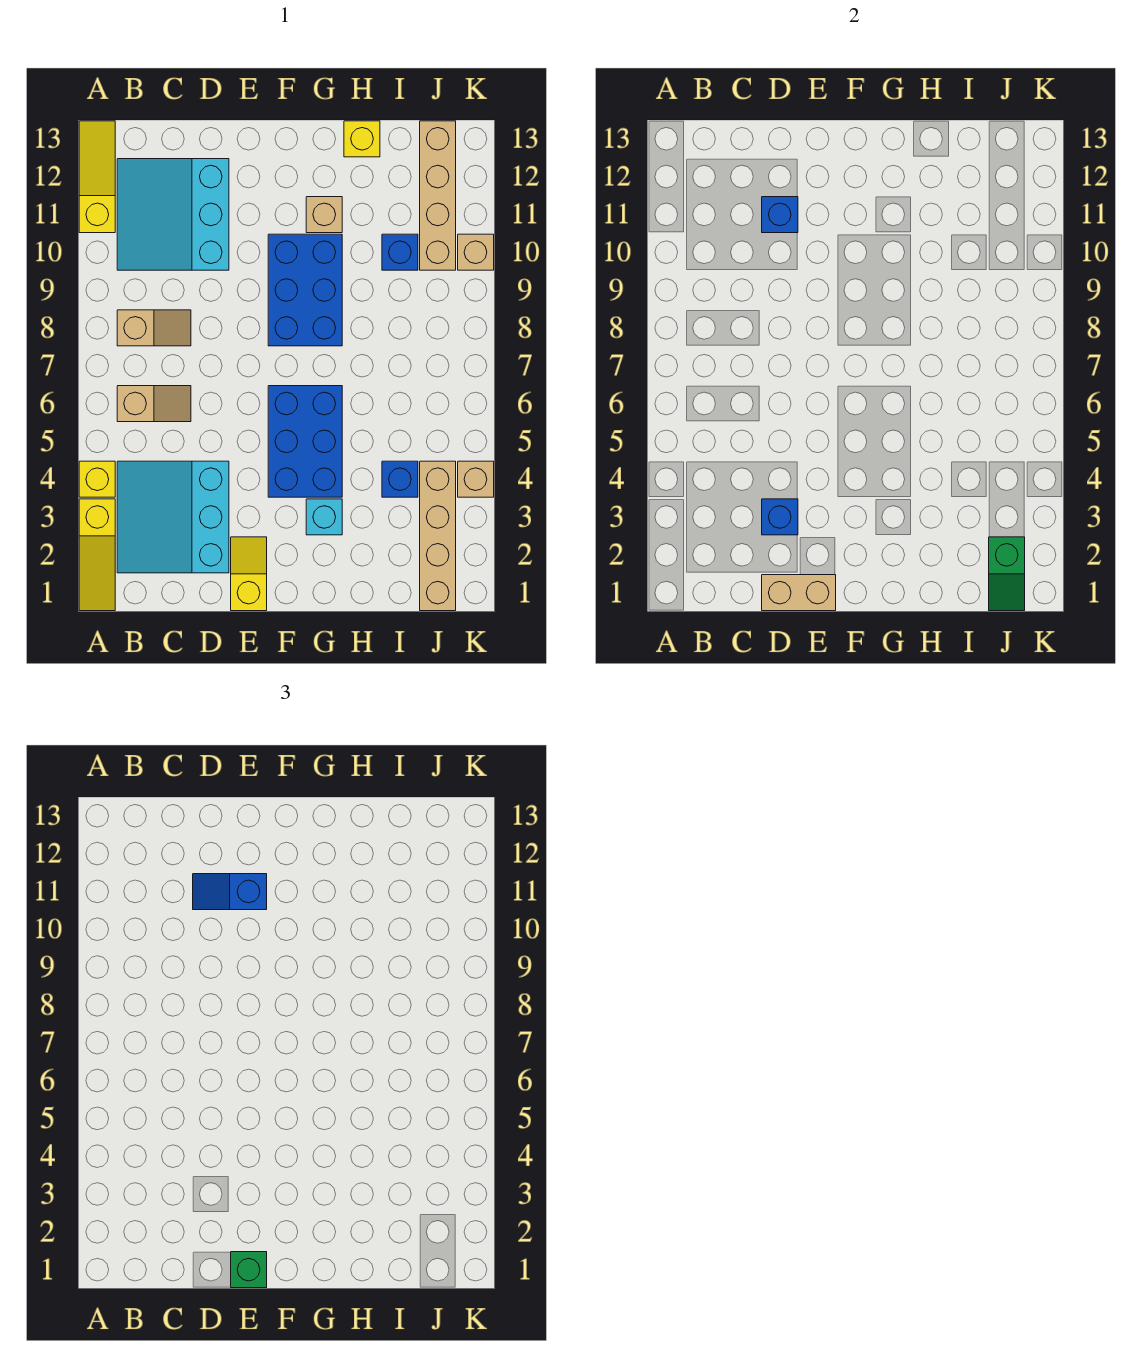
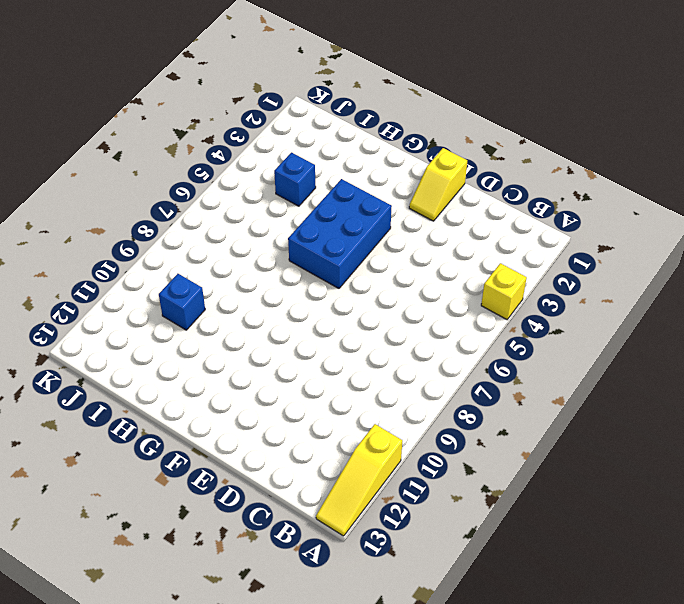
none -> yellow slope A1:A3 level 1 top 3
none -> cyan slope B2:D4 level 1 top D
none -> tan slope B6:C6 level 1 top B

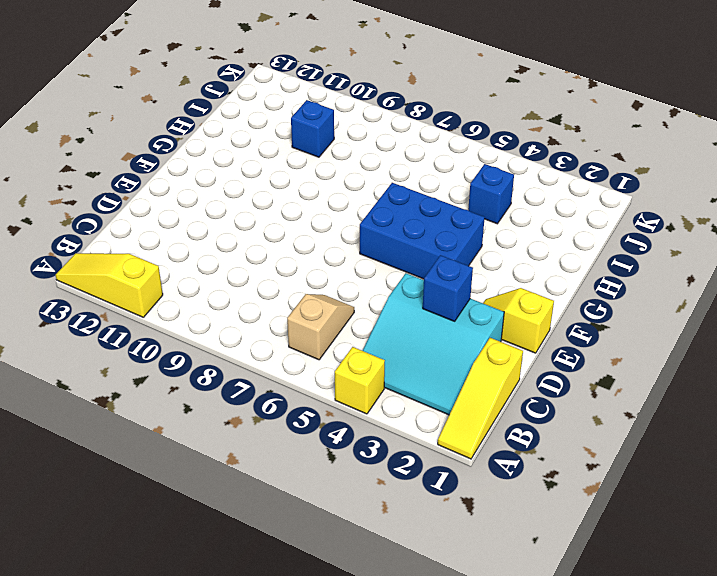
yellow slope A1:C1 level 1 top C -> yellow slope A1:A3 level 1 top 3
none -> tan slope B8:C8 level 1 top B
none -> cyan slope B10:D12 level 1 top D
none -> blue brick F8:G10 level 1

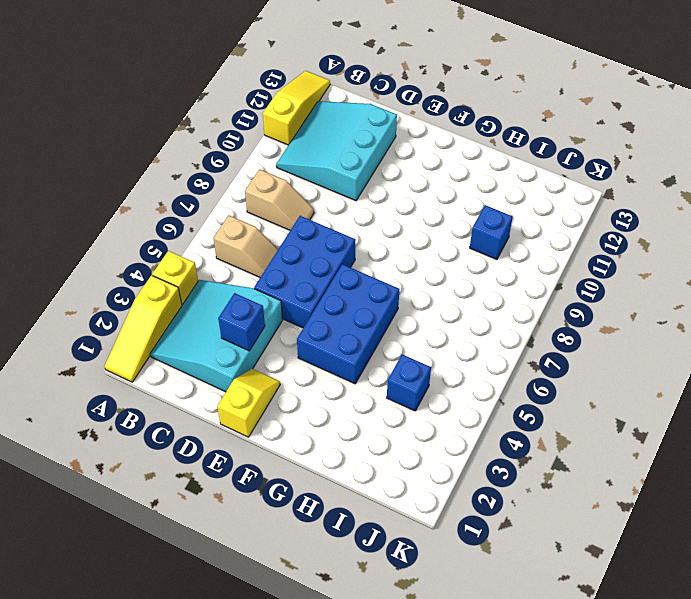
blue brick D5:E7 level 1 -> blue brick F8:G10 level 1
none -> cyan brick G3 level 1
none -> tan brick G11 level 1
none -> yellow brick H13 level 1

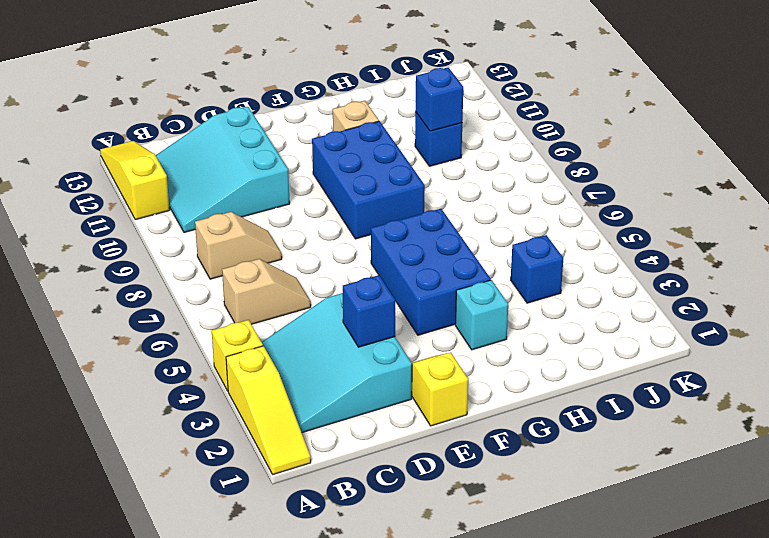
blue brick I10 level 2 -> blue brick D11 level 2
none -> yellow brick H13 level 1
none -> tan brick J1:J4 level 1
none -> tan brick J10:J13 level 1

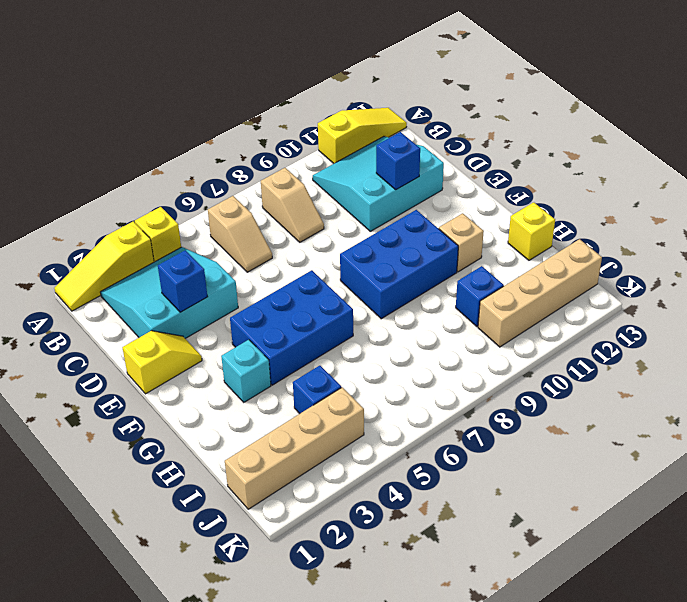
none -> tan brick K4 level 1
none -> tan brick K10 level 1
none -> tan brick D1:E1 level 2

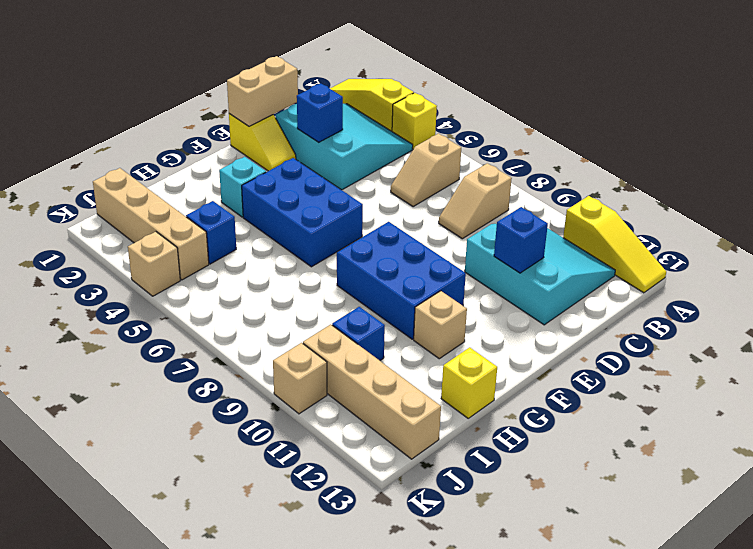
none -> green slope J1:J2 level 2 top 2
none -> blue slope D11:E11 level 3 top E
none -> green brick E1 level 3

